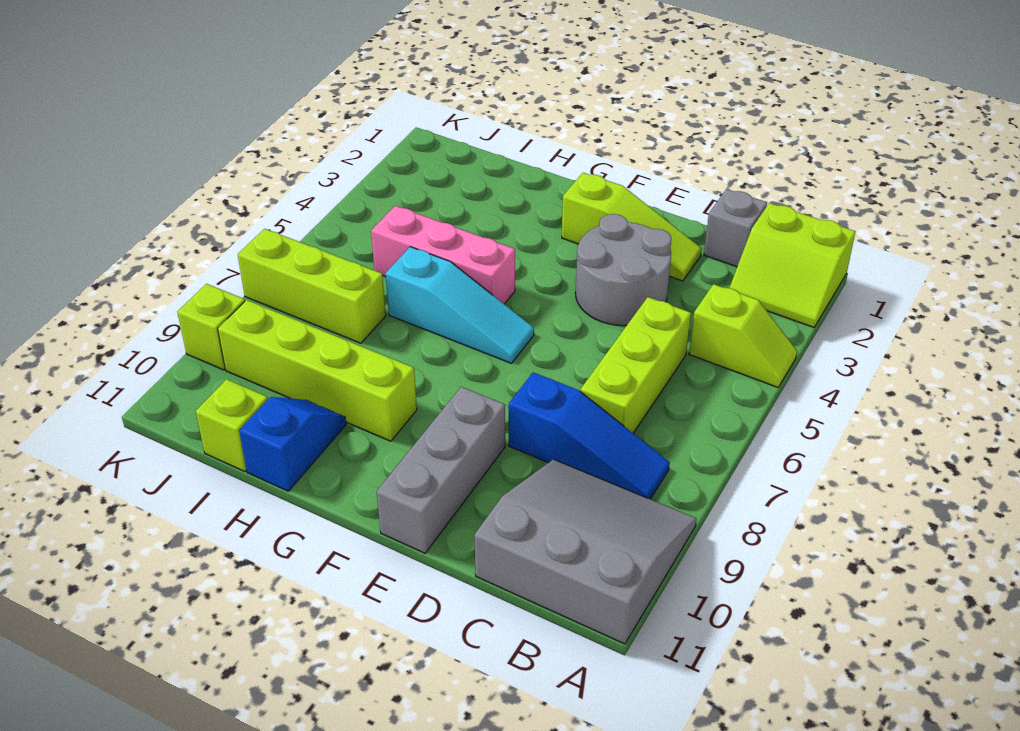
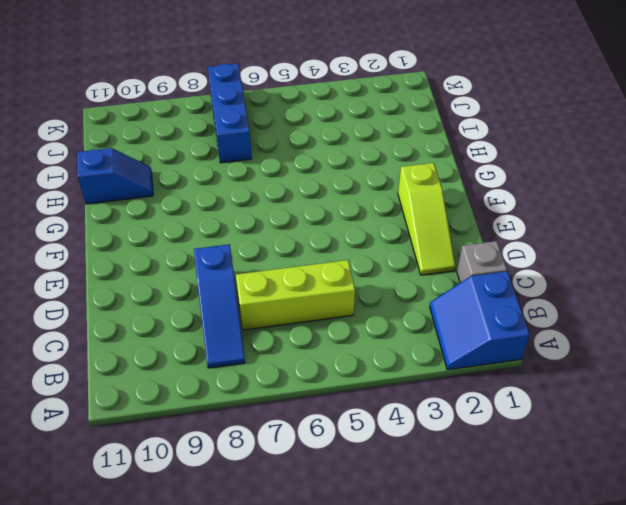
blue slope A1:B2 level 1 top 1 -> lime slope A1:B2 level 1 top 1
blue brick I7:K7 level 1 -> lime brick I7:K7 level 1
none -> lime slope A4:B4 level 1 top B
none -> grey slope A9:C11 level 1 top 11
none -> grey round brick D3:E4 level 1

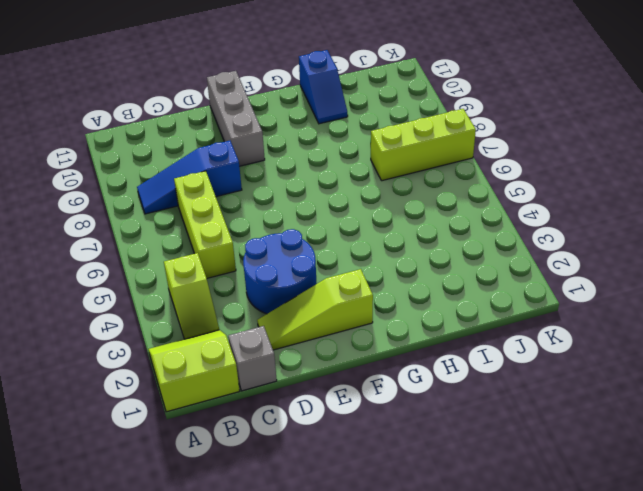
lime slope B3:B4 level 1 top 4 -> lime slope A4:B4 level 1 top B
blue round brick D3:E4 level 1 -> grey round brick D3:E4 level 1
none -> grey slope A9:C11 level 1 top 11
none -> cyan slope F6:H6 level 1 top H
none -> pink brick G5:I5 level 1

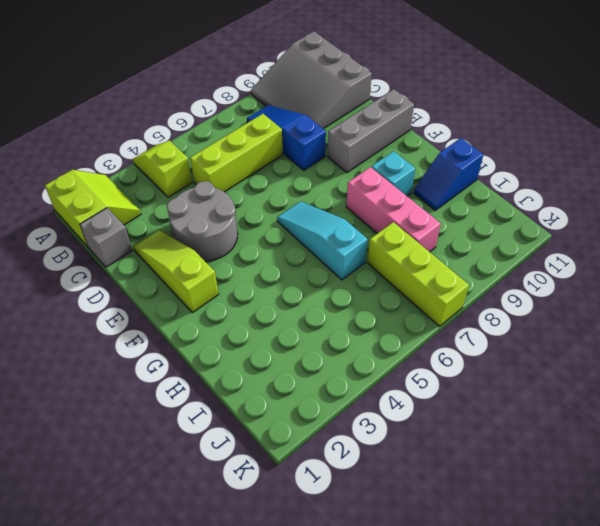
pink brick G8:I8 level 1 -> pink brick G5:I5 level 1
cyan brick G9 level 1 -> lime brick G9:J9 level 1
none -> lime brick I11 level 1
none -> lime brick K9 level 1

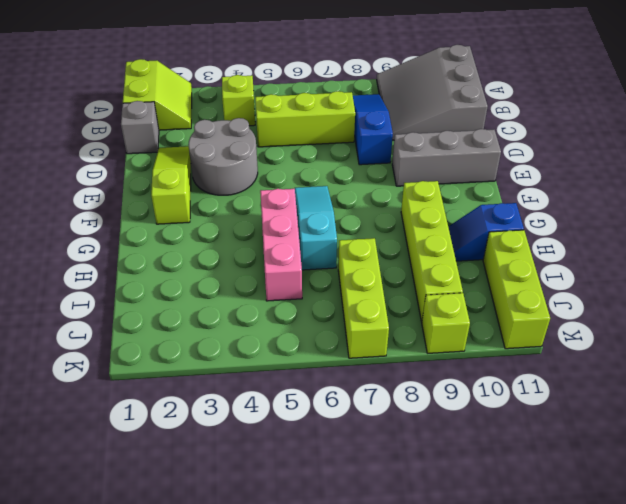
lime brick I11:K11 level 1 -> lime brick I11 level 1

